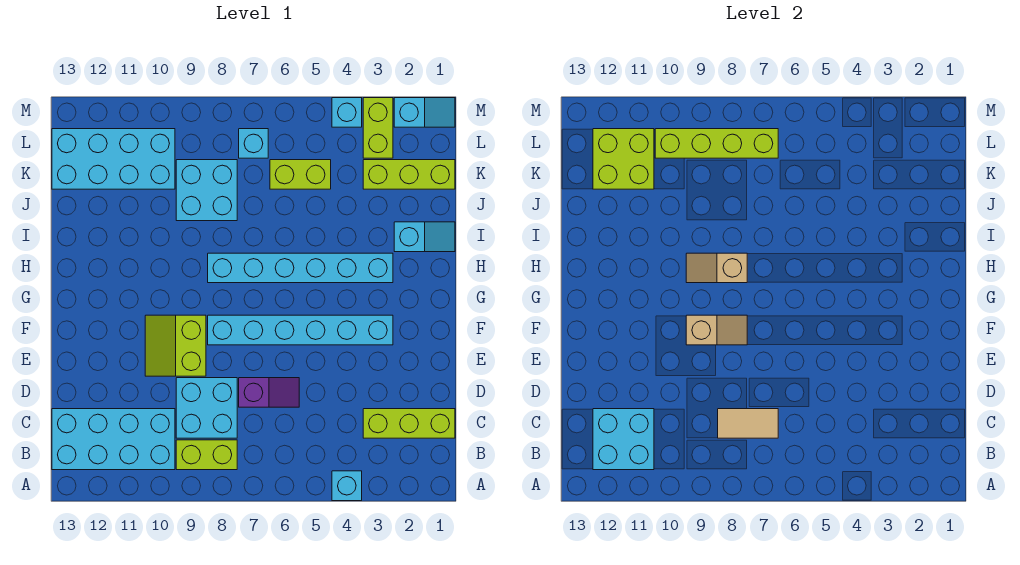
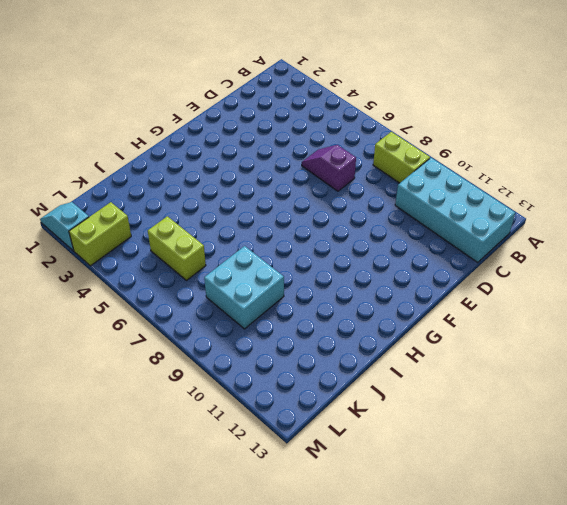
none -> cyan brick A4 level 1
none -> lime brick C1:C3 level 1
none -> cyan brick C8:D9 level 1

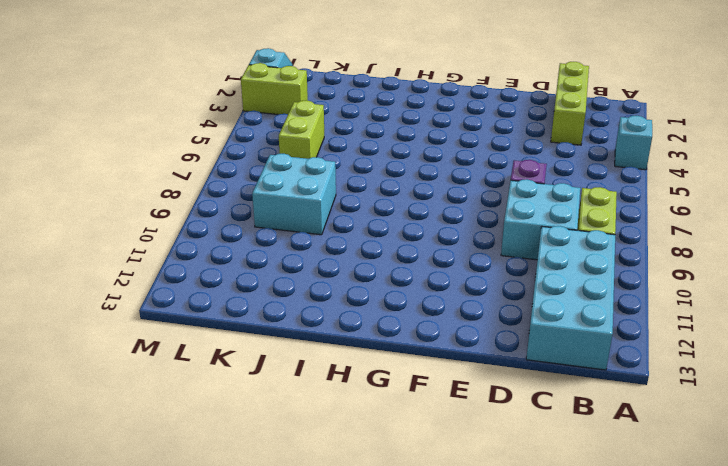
none -> lime slope E9:F10 level 1 top 9
none -> cyan brick F3:F8 level 1
none -> cyan brick H3:H8 level 1

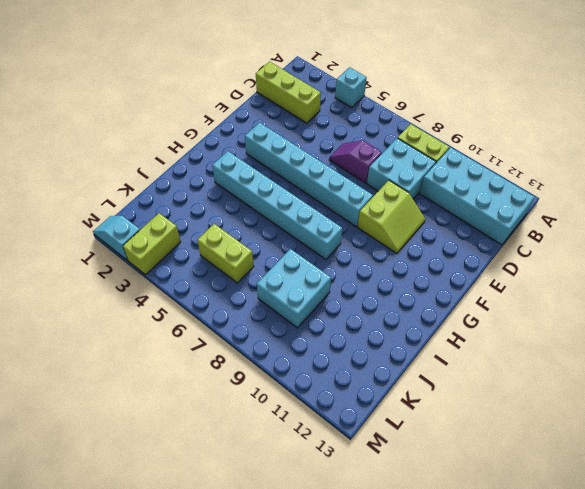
none -> cyan slope I1:I2 level 1 top 2
none -> lime brick K1:K3 level 1
none -> cyan brick K10:L13 level 1

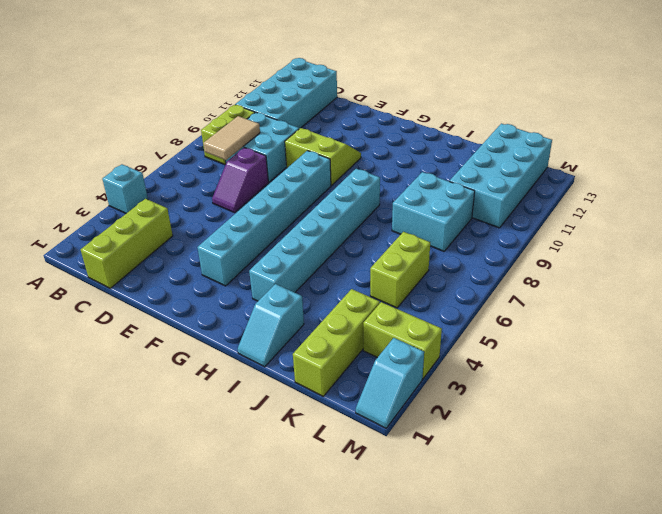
none -> cyan brick L7 level 1
none -> cyan brick M4 level 1
none -> cyan brick B11:C12 level 2

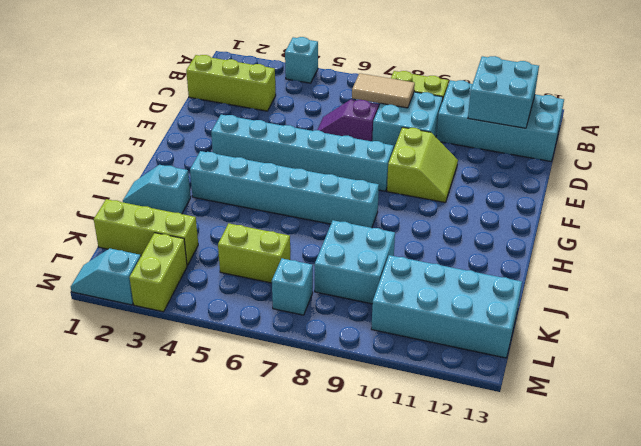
none -> cyan brick M4 level 1
none -> tan slope F8:F9 level 2 top 9
none -> tan slope H8:H9 level 2 top 8

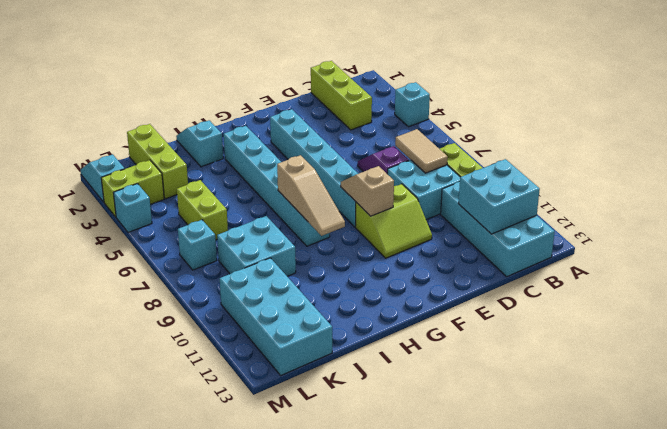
tan slope H7:H9 level 2 top 7 -> tan slope H8:H9 level 2 top 8
none -> lime brick K11:L12 level 2
none -> lime brick L7:L10 level 2

